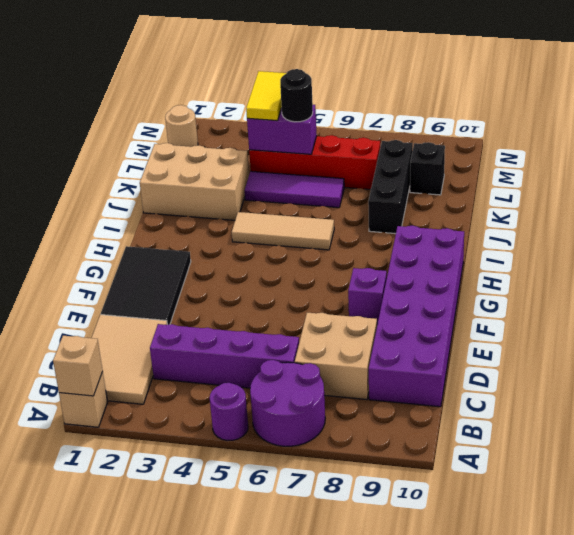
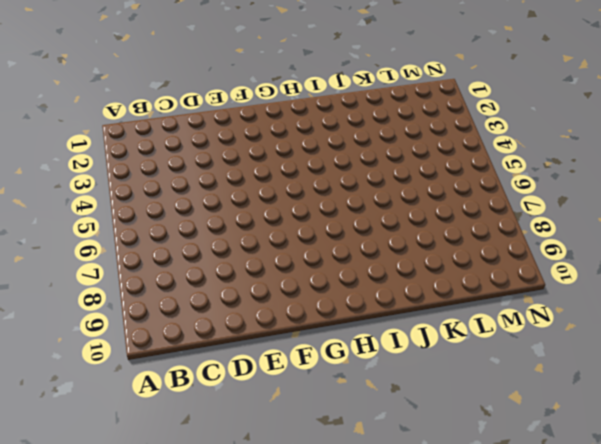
none -> tan brick A1 level 1
none -> purple round brick A5 level 1
none -> purple round brick A6:B7 level 1

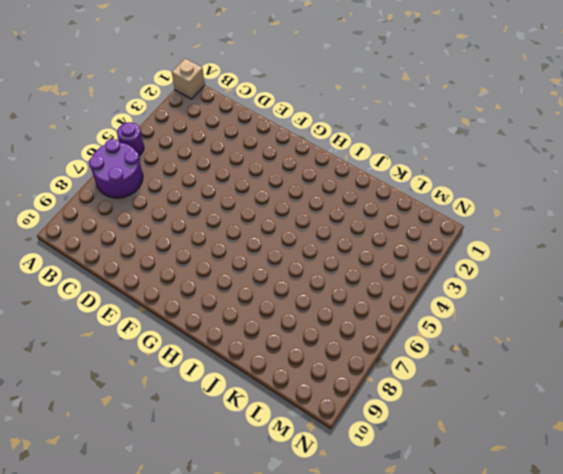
none -> tan tile B1:D2 level 1
none -> purple brick C3:C6 level 1
none -> tan brick C7:D8 level 1

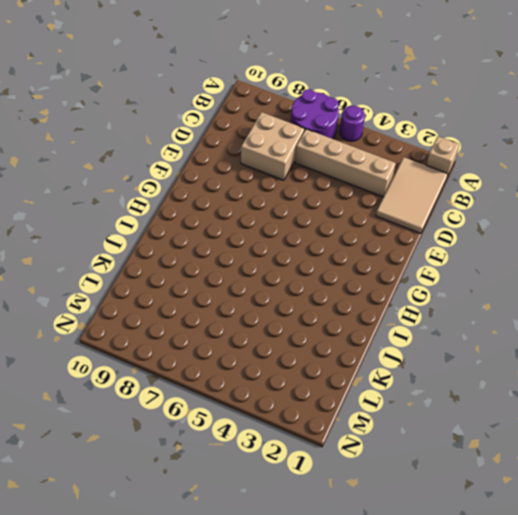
tan brick C3:C6 level 1 -> purple brick C3:C6 level 1
none -> purple brick C9:H10 level 1
none -> black tile E1:G2 level 1
none -> purple brick F8 level 1

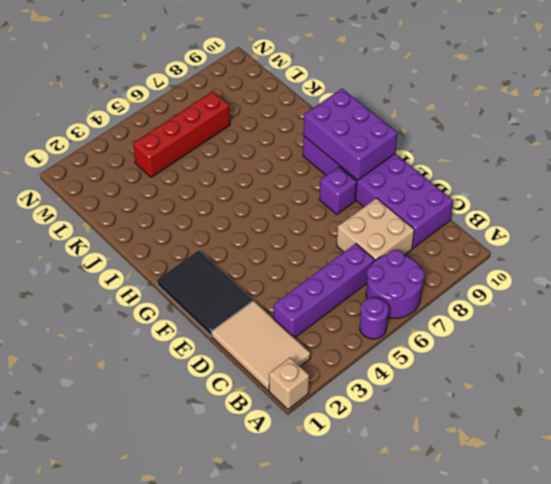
purple brick F9:H10 level 2 -> none
none -> tan tile I4:I6 level 1
none -> tan brick J1:K3 level 1
none -> black brick J8:L8 level 1

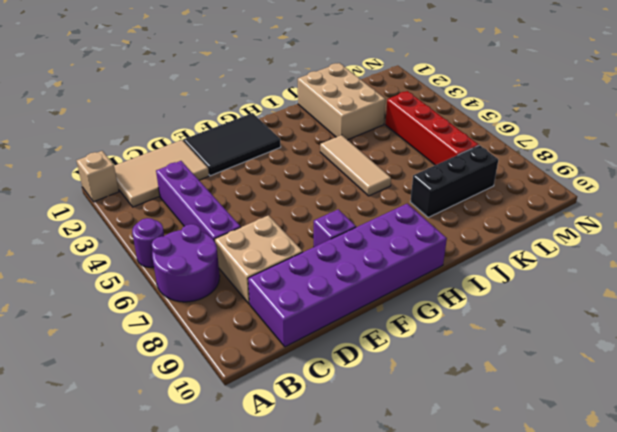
none -> purple tile K4:K6 level 1
none -> black brick L9 level 1
none -> tan round brick M1 level 1

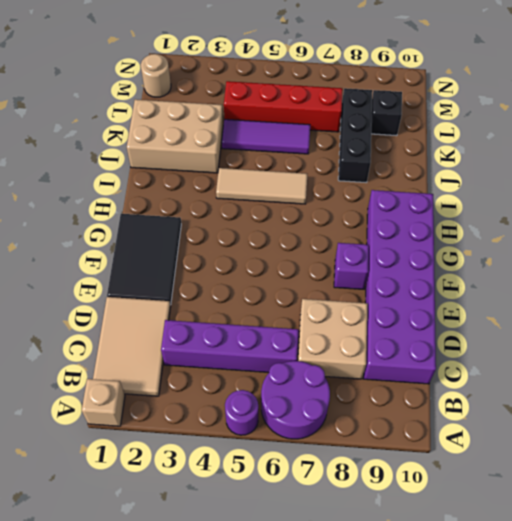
none -> tan brick A1 level 2
none -> purple brick L4:L5 level 2
none -> yellow tile L4:M4 level 3

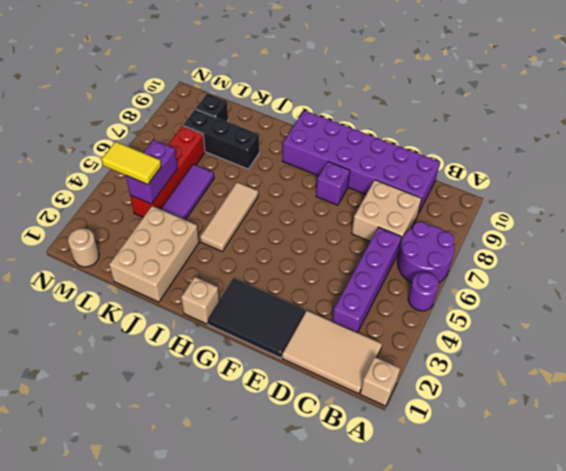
tan brick H1 level 1 -> tan brick A1 level 2
none -> black round brick L5 level 3

